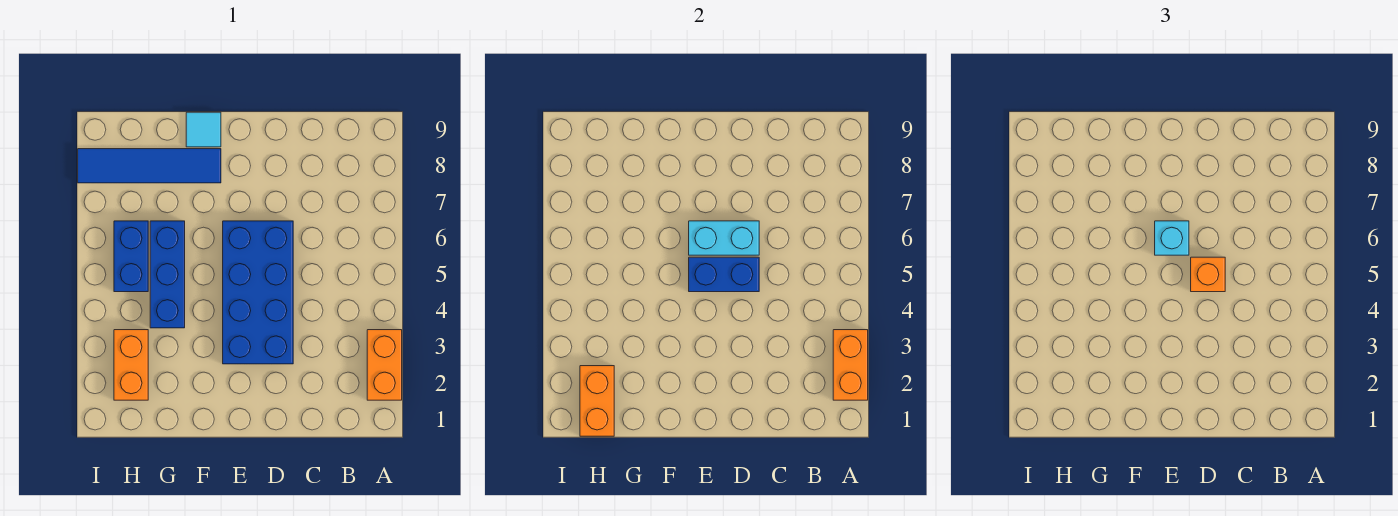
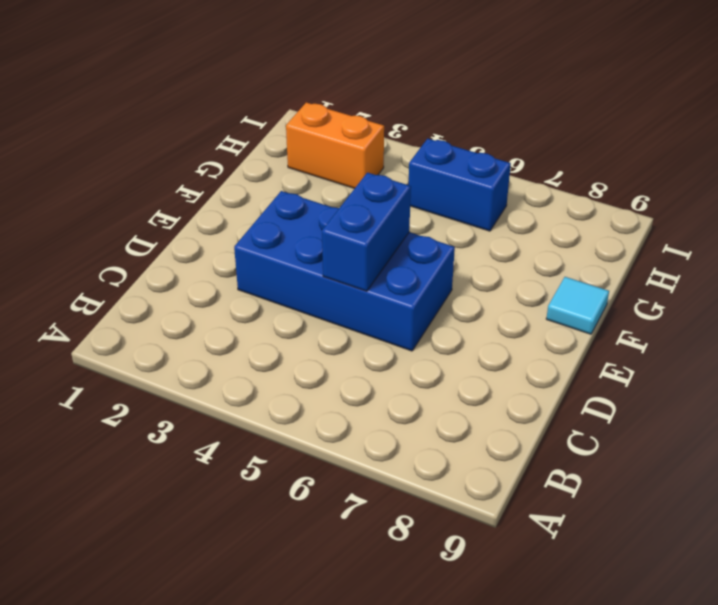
none -> orange brick A2:A3 level 1
none -> blue tile F8:I8 level 1
none -> blue brick G4:G6 level 1

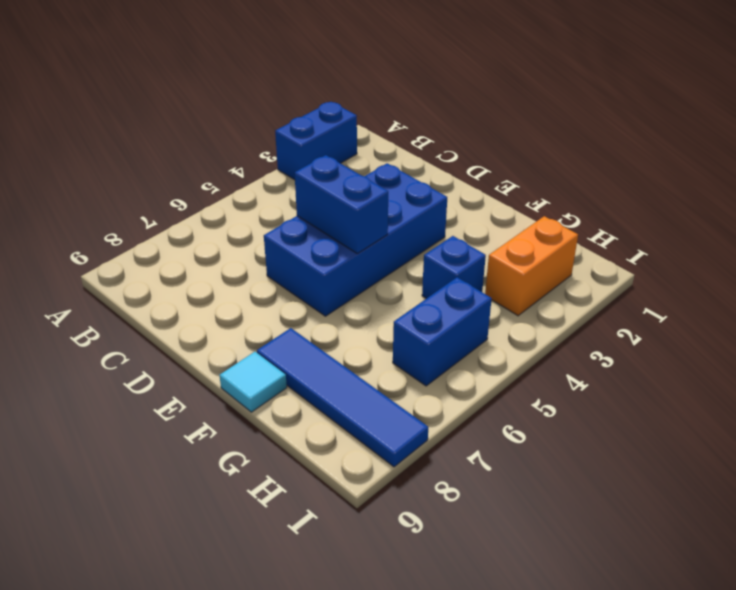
blue brick A2:A3 level 1 -> orange brick A2:A3 level 1
blue brick G4 level 1 -> blue brick G4:G6 level 1
none -> orange brick A2:A3 level 2
none -> cyan brick D6:E6 level 2
none -> orange brick H1:H2 level 2

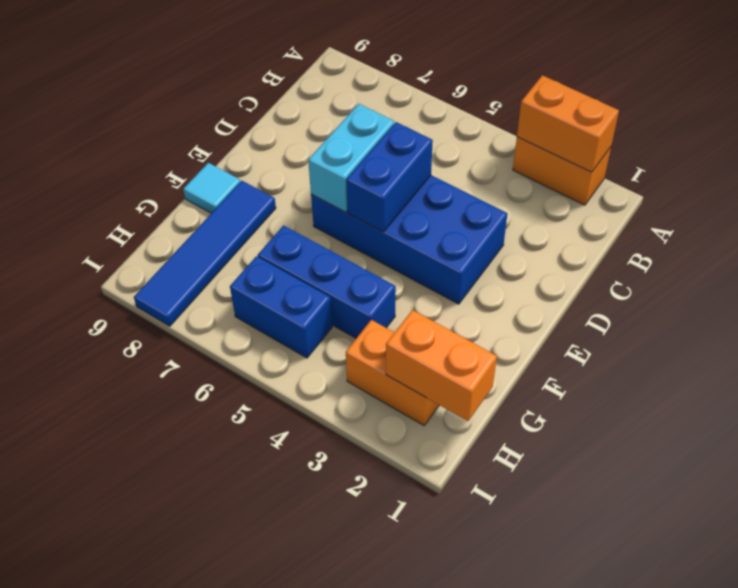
none -> orange brick D5 level 3
none -> cyan brick E6 level 3

